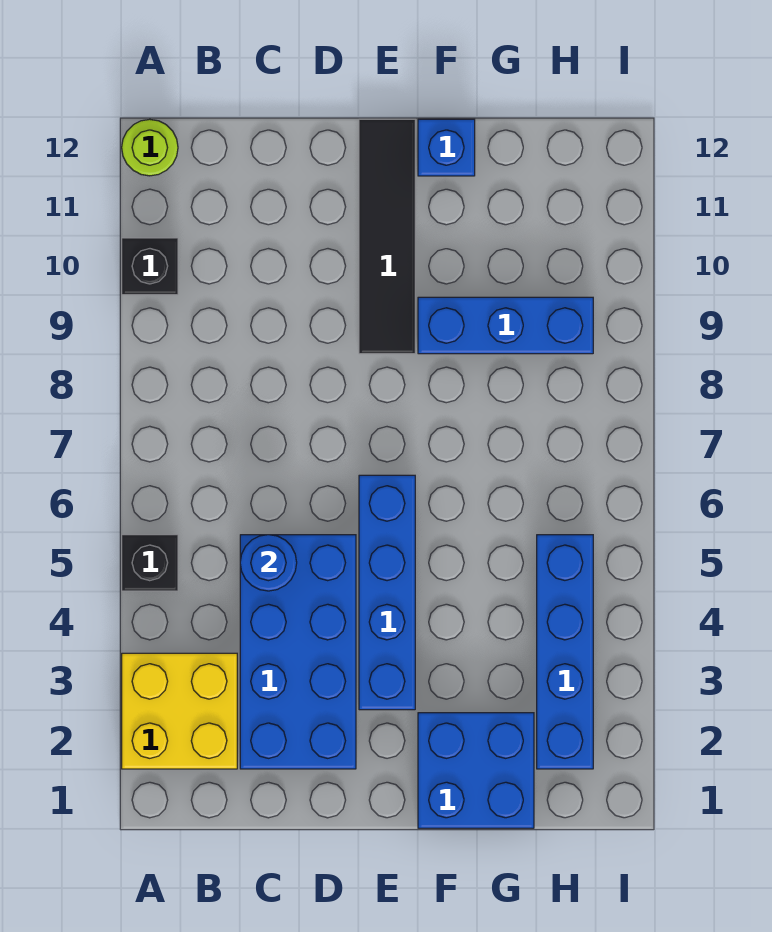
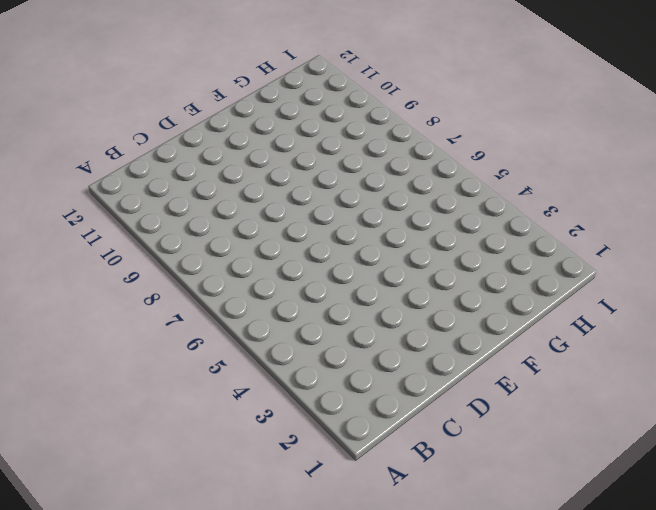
none -> yellow brick A2:B3 level 1
none -> black brick A5 level 1
none -> black brick A10 level 1

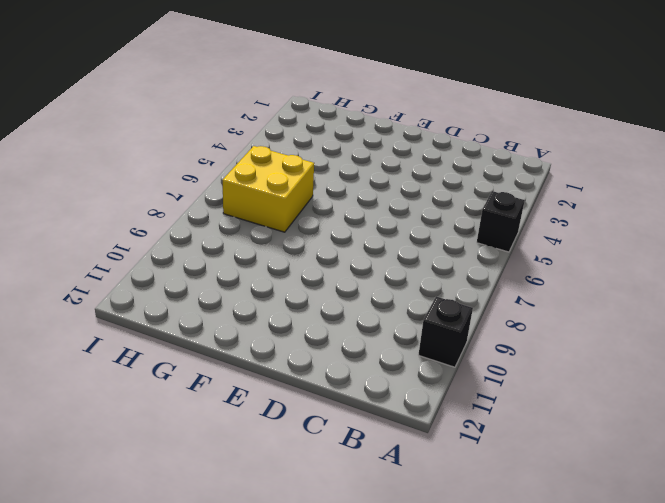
yellow brick G6:H7 level 1 -> yellow brick A2:B3 level 1
none -> lime round brick A12 level 1
none -> blue brick C2:D5 level 1
none -> blue brick E3:E6 level 1

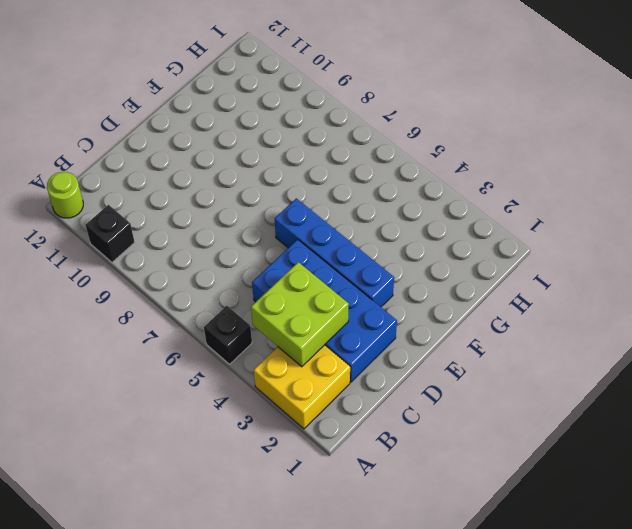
lime brick B3:C4 level 2 -> none
none -> black tile E9:E12 level 1
none -> blue brick F1:G2 level 1
none -> blue brick F9:H9 level 1

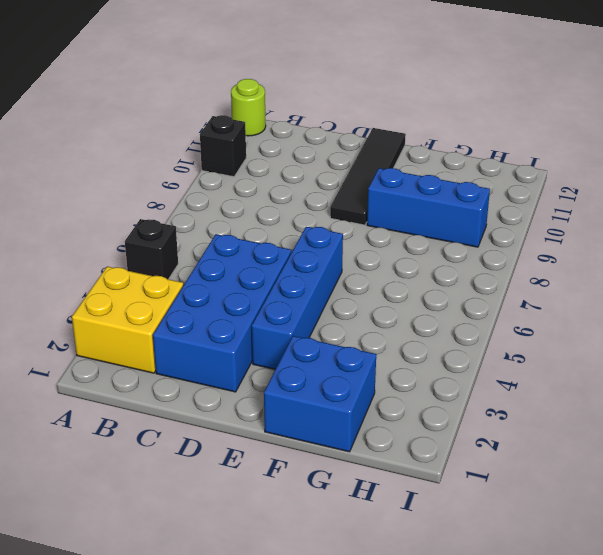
none -> blue brick F12 level 1
none -> blue brick H2:H5 level 1
none -> blue round brick C5 level 2

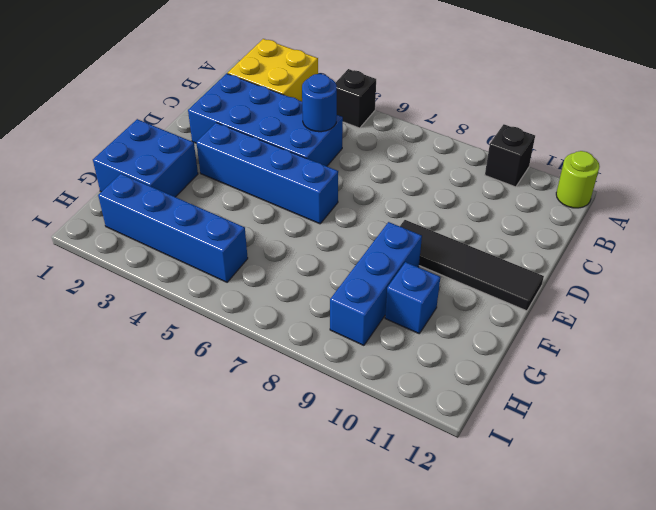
blue brick G10 level 1 -> blue brick F12 level 1

